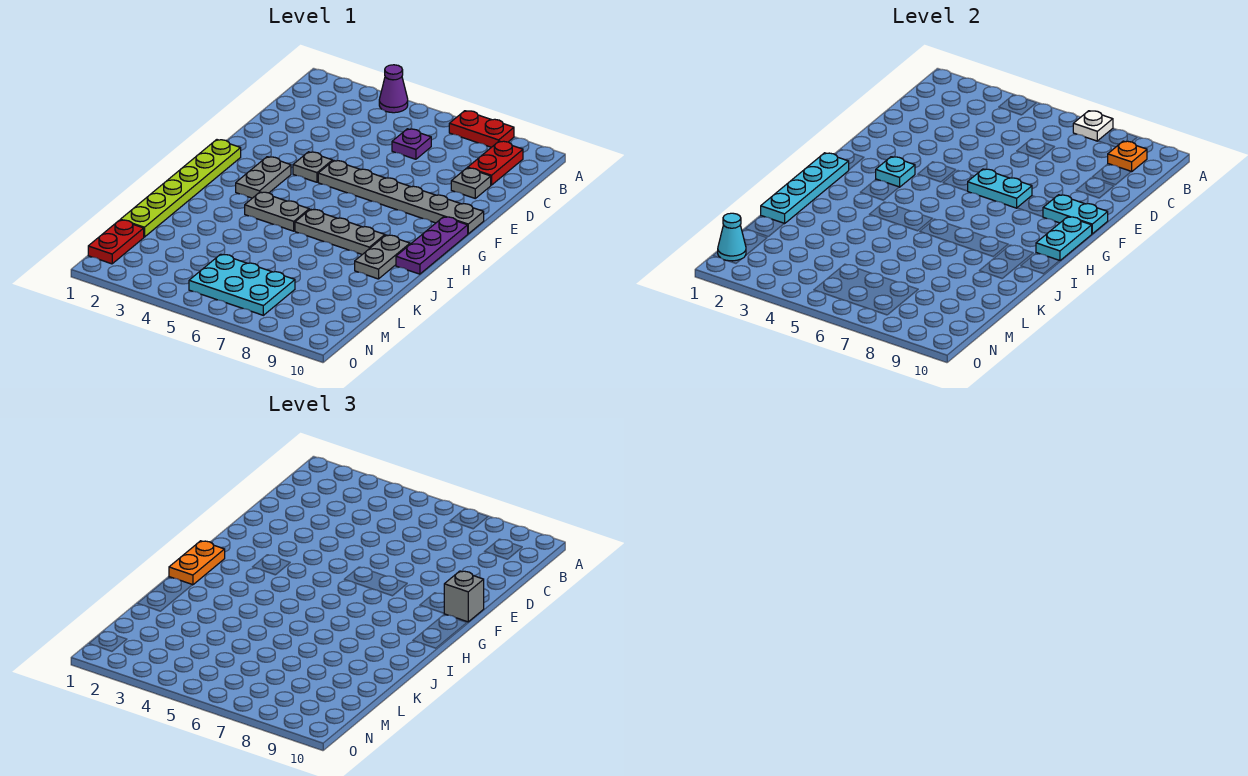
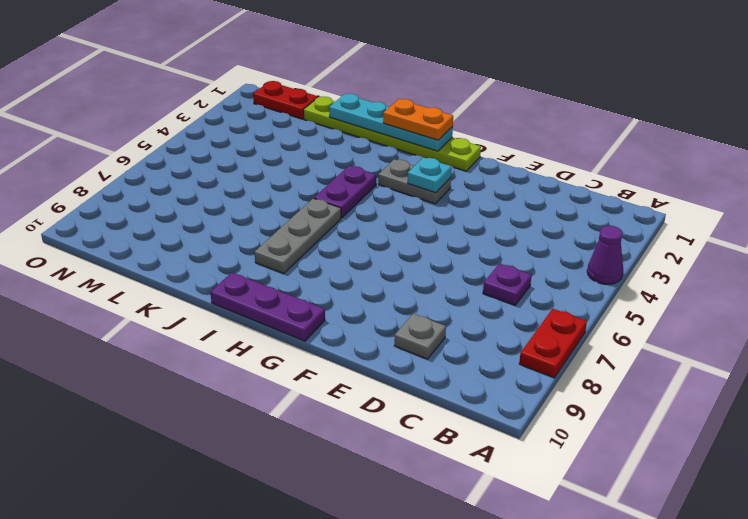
purple plate I4:I5 level 1 -> grey plate I4:I5 level 1
none -> red plate B9:C9 level 1
none -> grey plate F4 level 1
none -> grey plate F5:F10 level 1

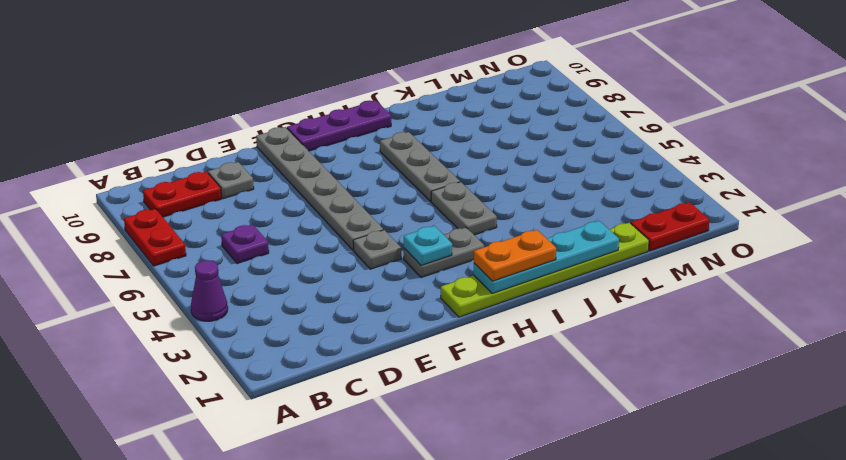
none -> grey plate I9:J9 level 1
none -> cyan plate M5:N7 level 1
none -> white plate A7 level 2

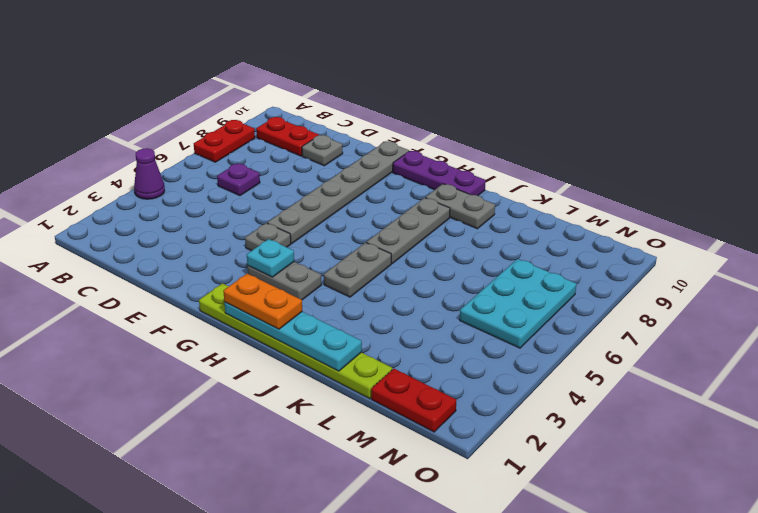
none -> white plate A7 level 2
none -> orange plate B9 level 2
none -> cyan plate F6:F7 level 2

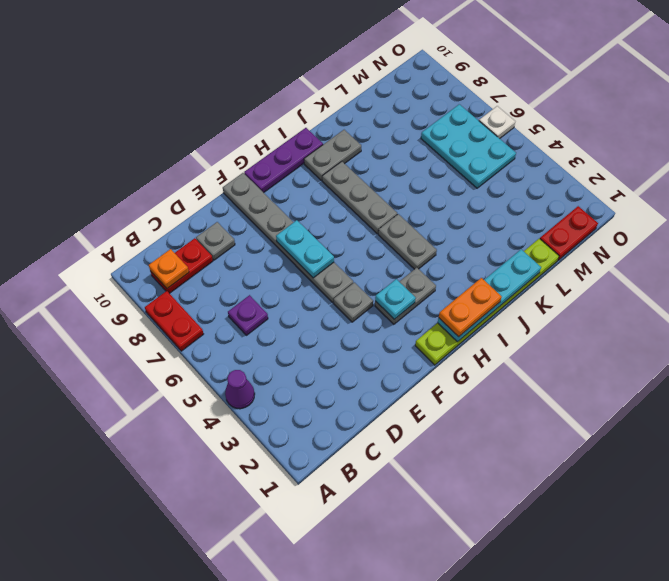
white plate O6 level 1 -> white plate A7 level 2
none -> cyan plate F9:F10 level 2
none -> cyan plate G10:H10 level 2
none -> cyan cone N1 level 2

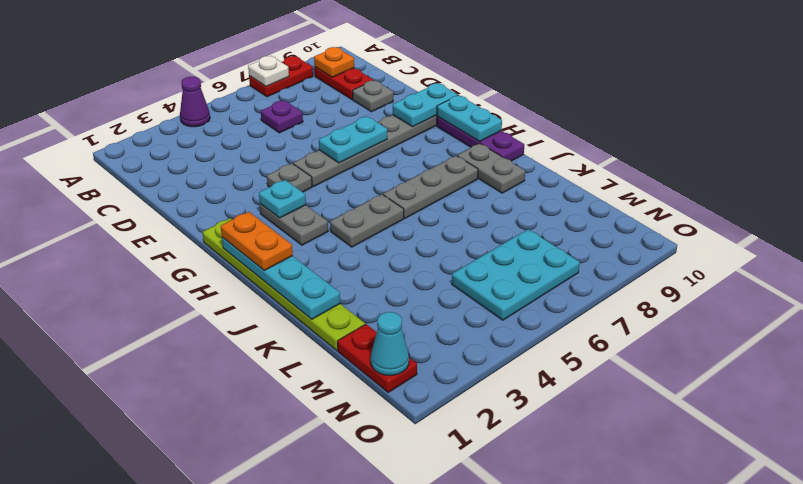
none -> grey brick F10 level 3

